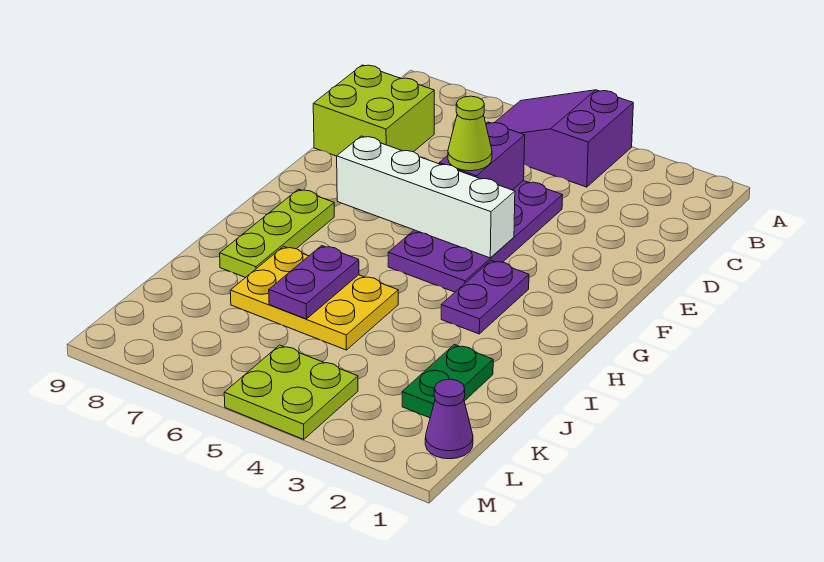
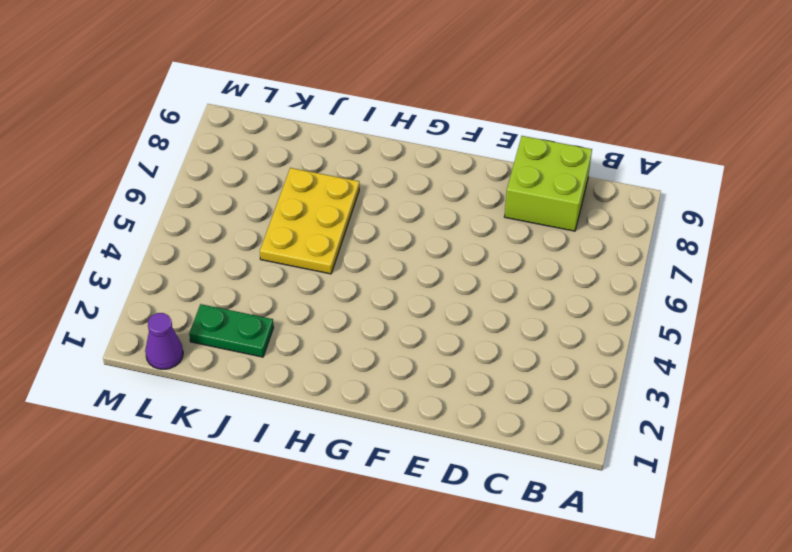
none -> purple slope A4:B6 level 1 top 4
none -> purple plate D4:G5 level 1
none -> purple plate G3:H3 level 1

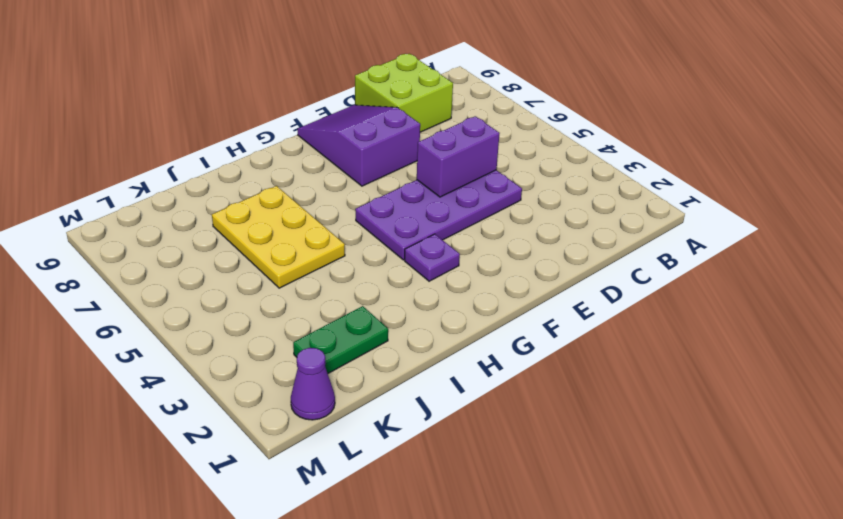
purple slope E7:F9 level 1 top 7 -> purple slope A4:B6 level 1 top 4
purple plate G3 level 1 -> purple plate G3:H3 level 1
none -> lime plate G8:I8 level 1
none -> lime plate L4:M5 level 1
none -> white brick F4:F7 level 2

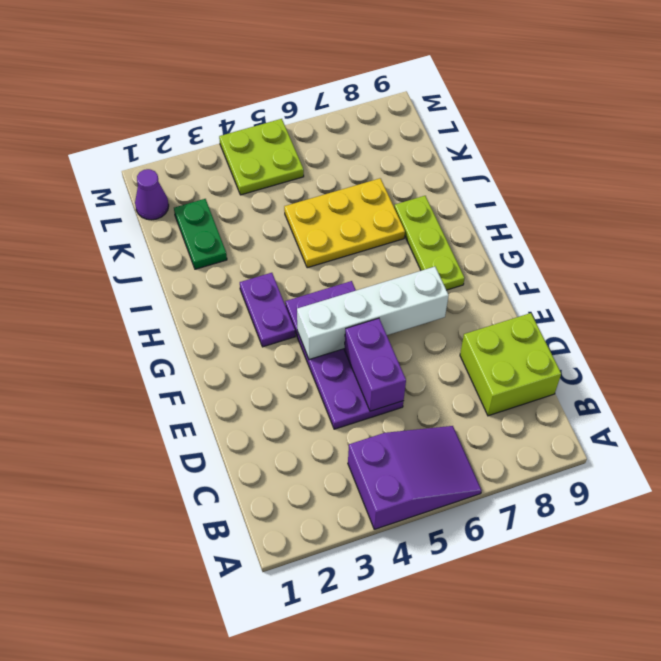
none -> purple plate I6:J6 level 2
none -> lime cone E5 level 3

